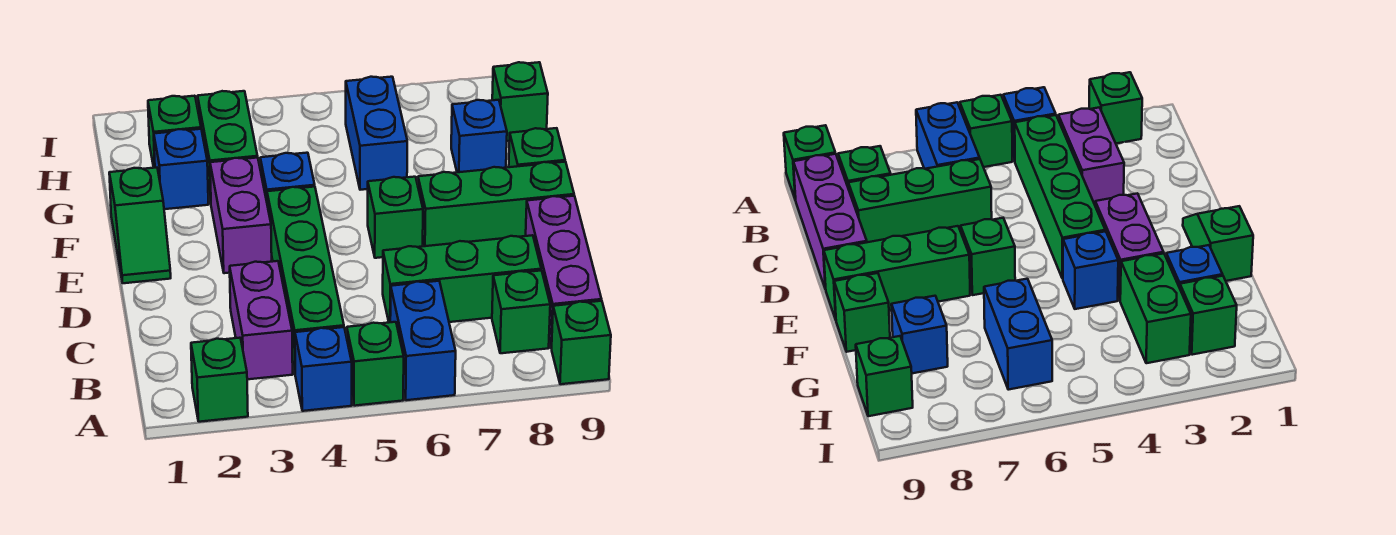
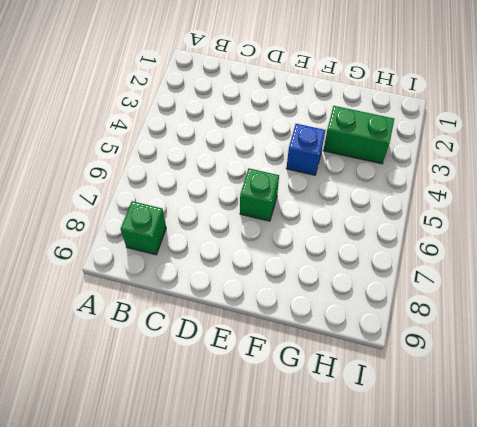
none -> green brick A2 level 1
none -> blue brick A4 level 1
none -> green brick A5 level 1

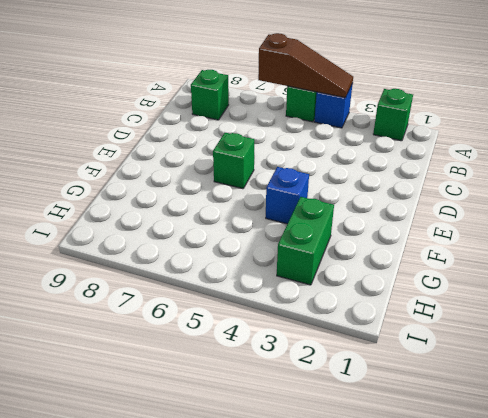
brown slope A4:A6 level 2 top 6 -> none
none -> blue brick A6:B6 level 1
none -> green brick A9 level 1
none -> purple brick B3:C3 level 1

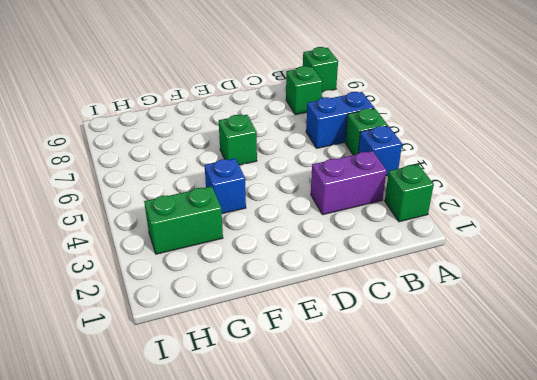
none -> green brick B4:E4 level 1
none -> purple brick B9:D9 level 1
none -> green brick C6:C8 level 1

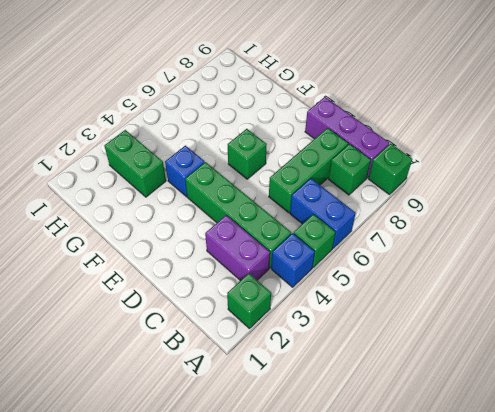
none -> green slope E1:F1 level 1 top F
none -> purple brick E3:F3 level 1
none -> green brick E7:E9 level 1

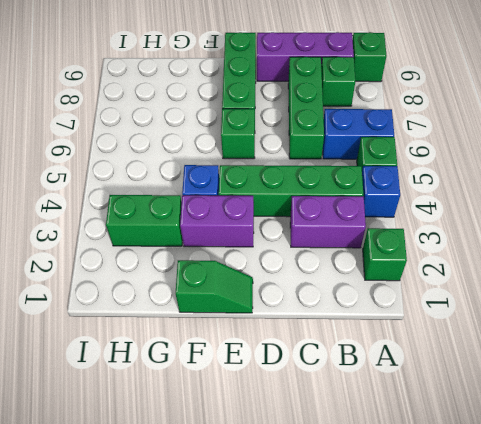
none -> green brick F9 level 1
none -> blue brick G2 level 1
none -> blue brick G6:H6 level 1

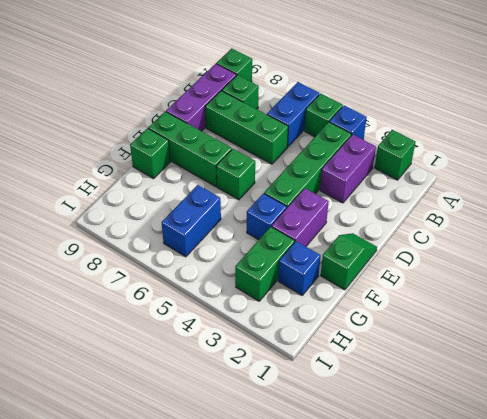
none -> blue brick G8 level 1
none -> green brick H2 level 1
none -> green brick H9 level 1

